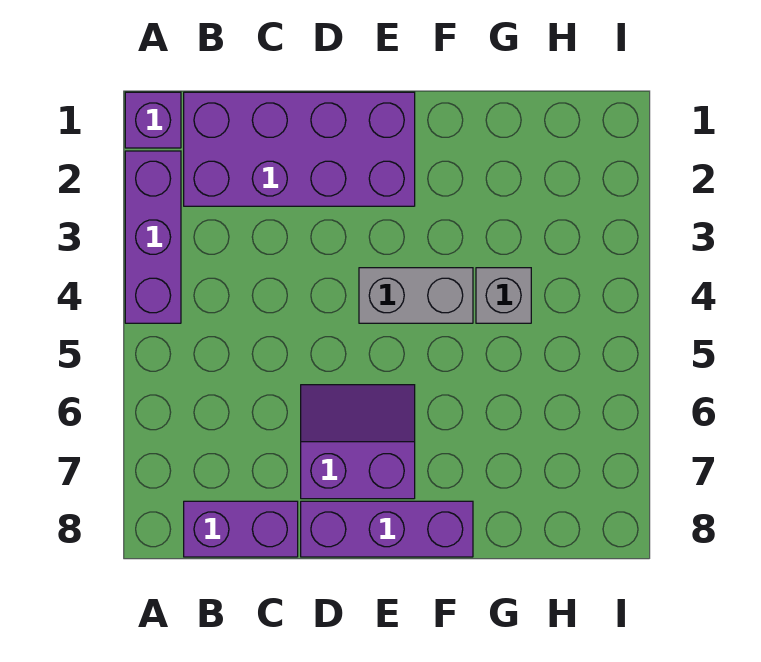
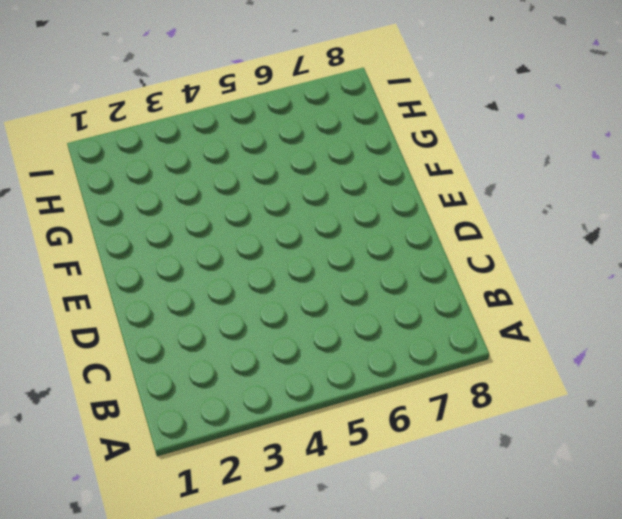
none -> purple brick A1 level 1
none -> purple brick A2:A4 level 1

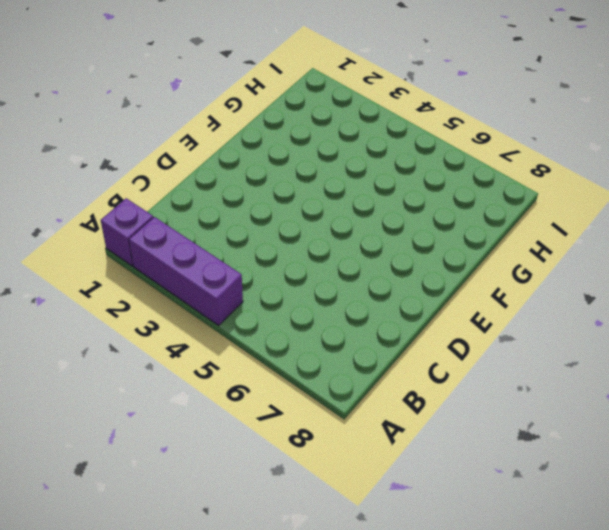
none -> purple brick B1:E2 level 1
none -> purple brick B8:C8 level 1

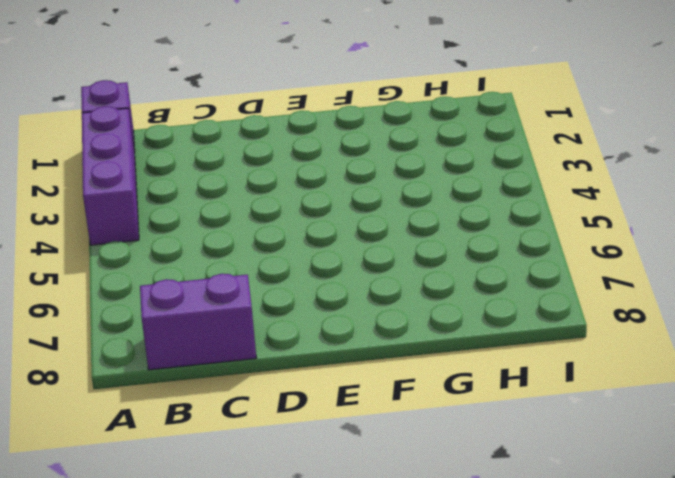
none -> purple brick B1:E2 level 1
none -> purple slope D6:E7 level 1 top 7

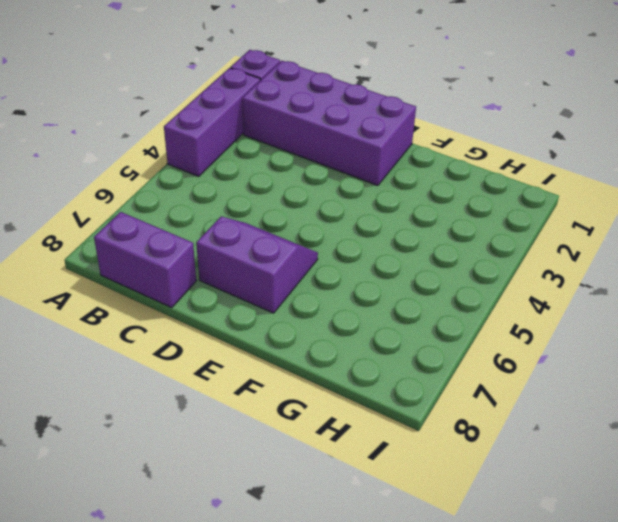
none -> purple brick D8:F8 level 1
none -> grey brick E4:F4 level 1

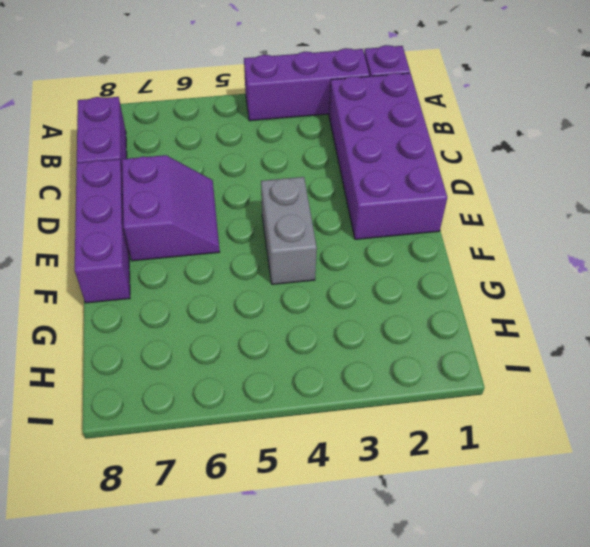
none -> grey brick G4 level 1

